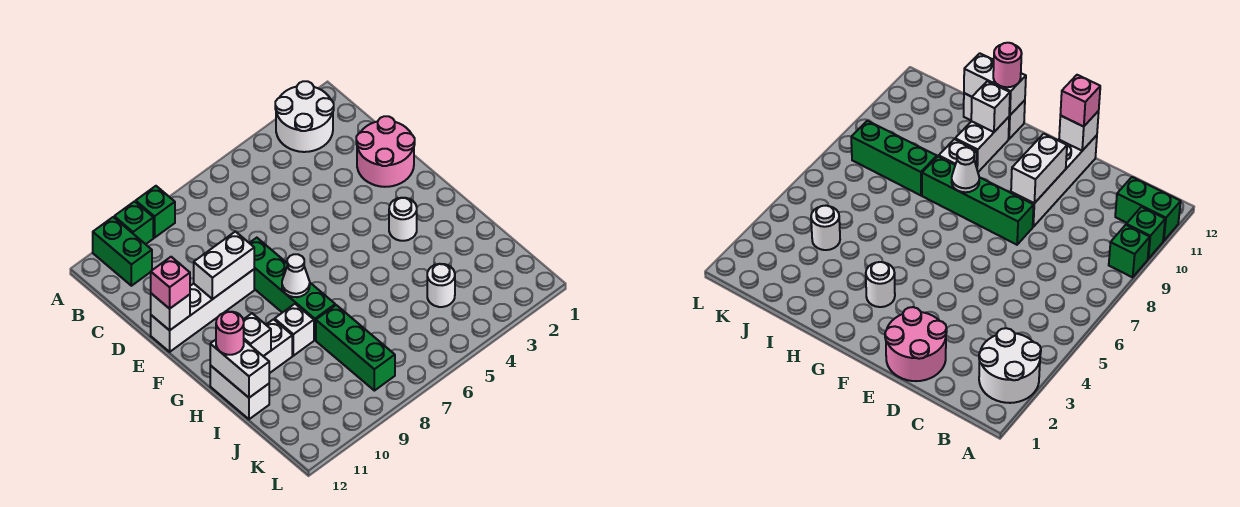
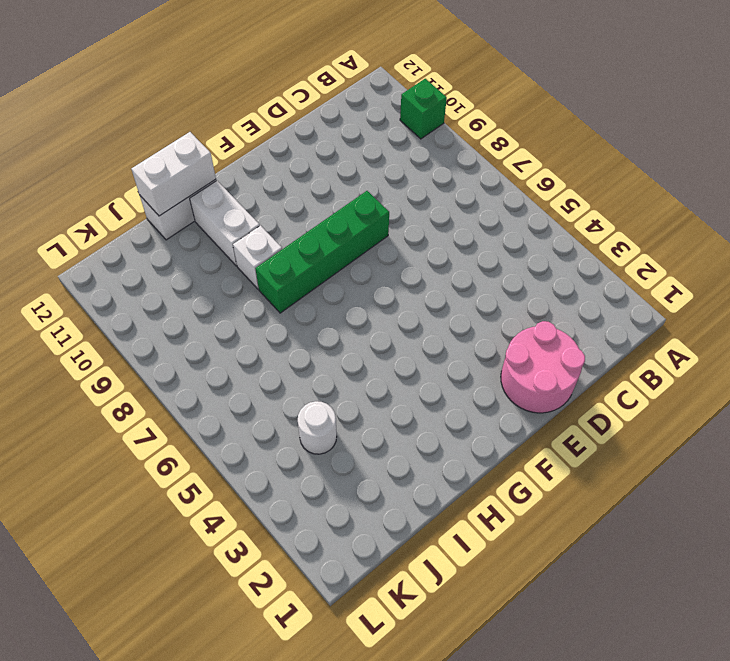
none -> white round brick A2:B3 level 1
none -> green brick A9 level 1
none -> green brick A11:B11 level 1

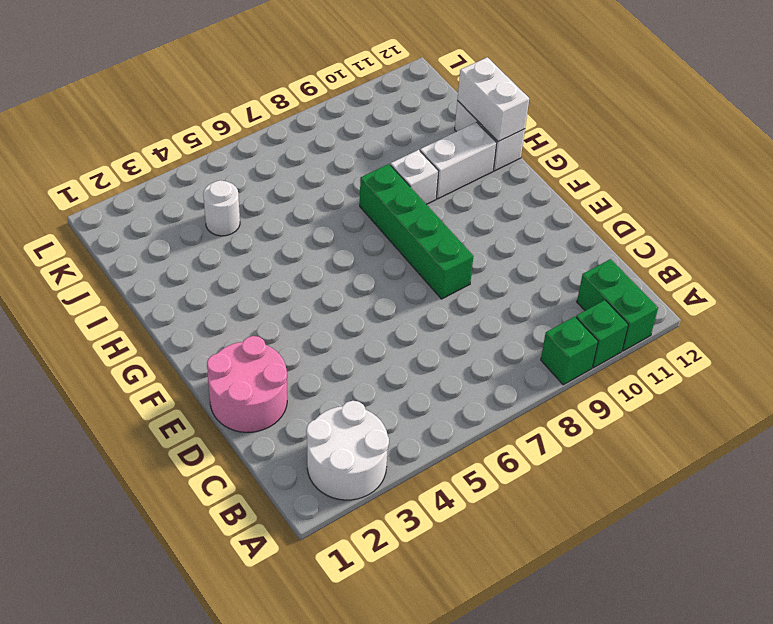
none -> white brick E9:E12 level 1
none -> white round brick G3 level 1
none -> green brick I8:K8 level 1

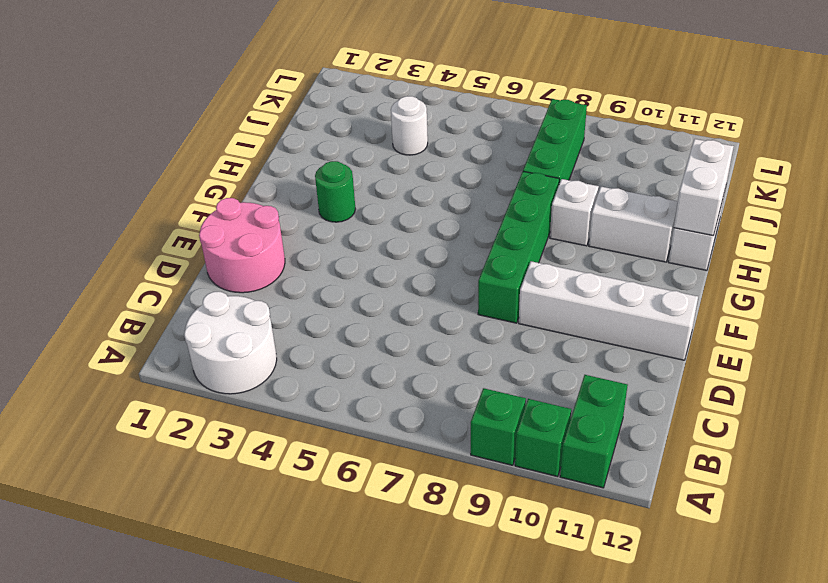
green round brick G3 level 1 -> white round brick G3 level 1
none -> white brick E9:E10 level 2
none -> white brick E12 level 2
none -> white cone G8 level 2

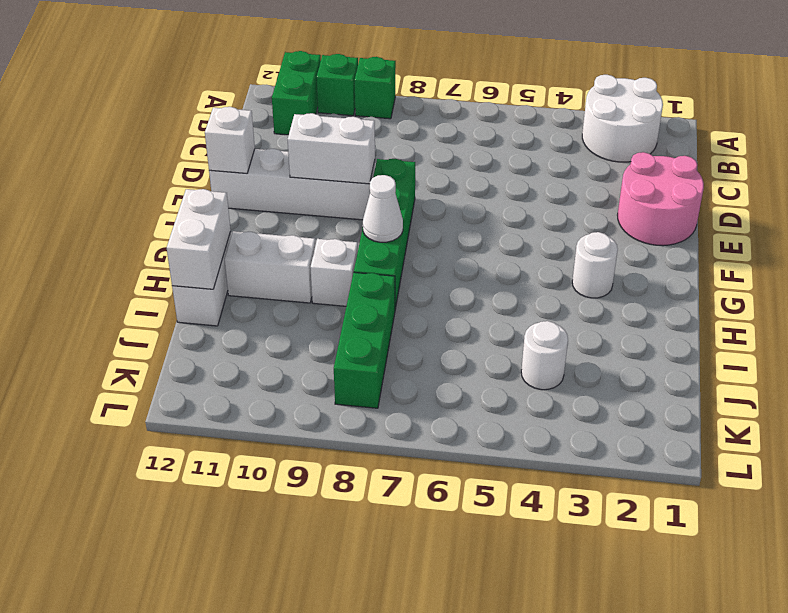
none -> white brick H11 level 2
none -> pink brick E12 level 3
none -> pink round brick H12 level 3

